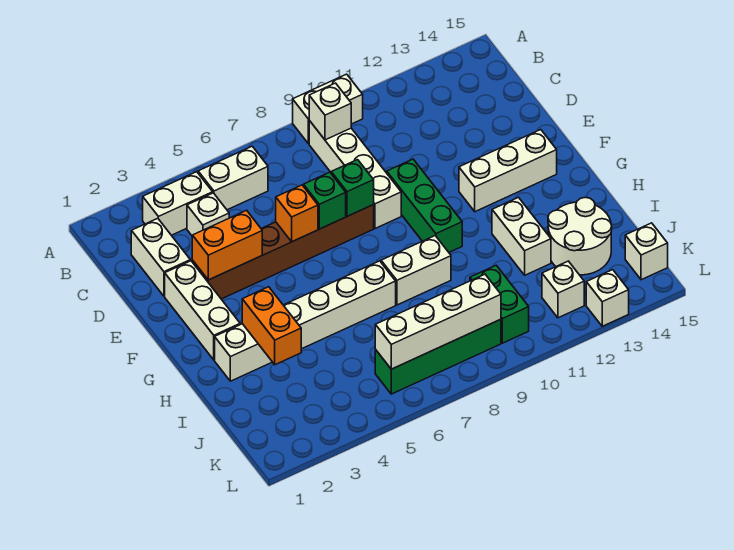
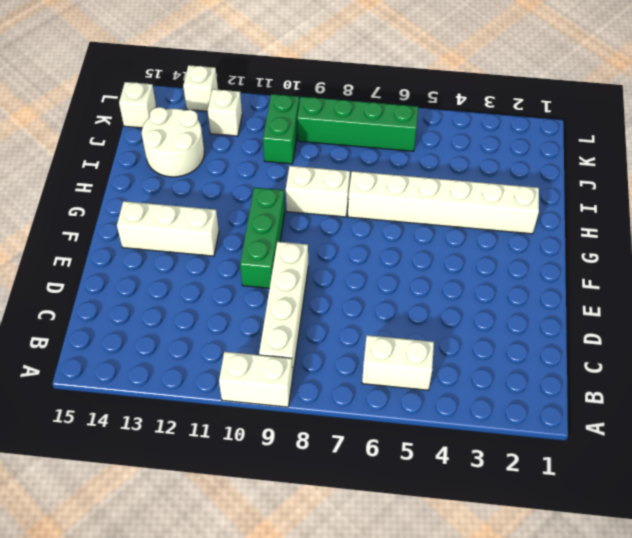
none -> white brick B3:B4 level 1
none -> white brick C2:D2 level 1
none -> white brick C4 level 1

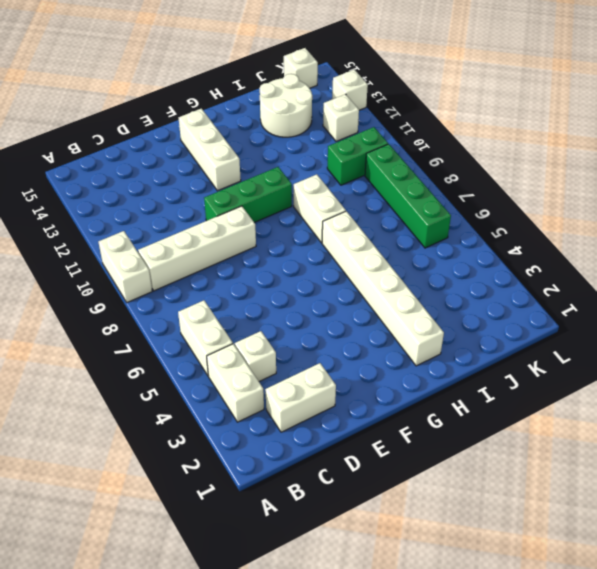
none -> white brick E2:G2 level 1
none -> brown brick E3:E8 level 1
none -> white brick H12:I12 level 1

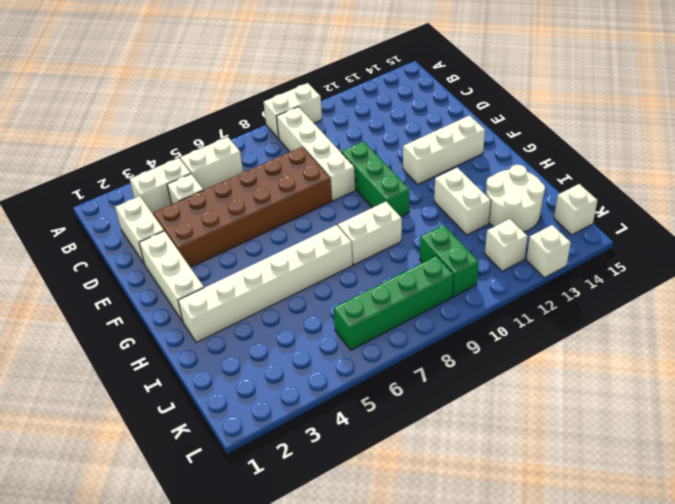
brown brick D3:E8 level 1 -> brown brick E3:E8 level 1
none -> white brick B9 level 2
none -> orange brick E3:E4 level 2
none -> orange brick E6 level 2

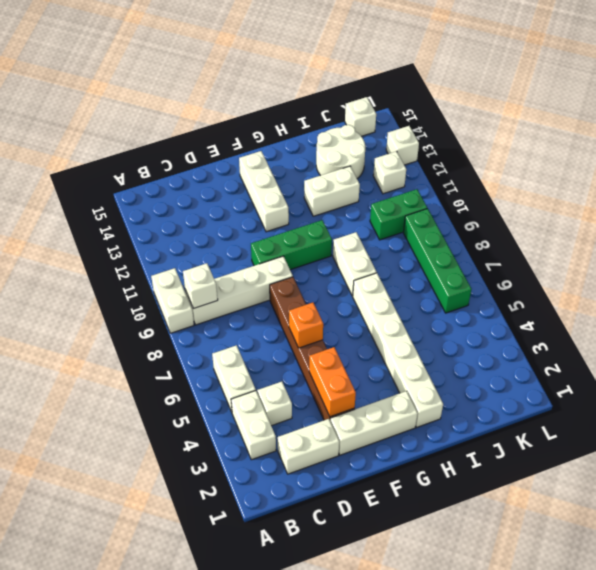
none -> green brick E7 level 2
none -> green brick E8 level 2
none -> orange brick H3:I3 level 2

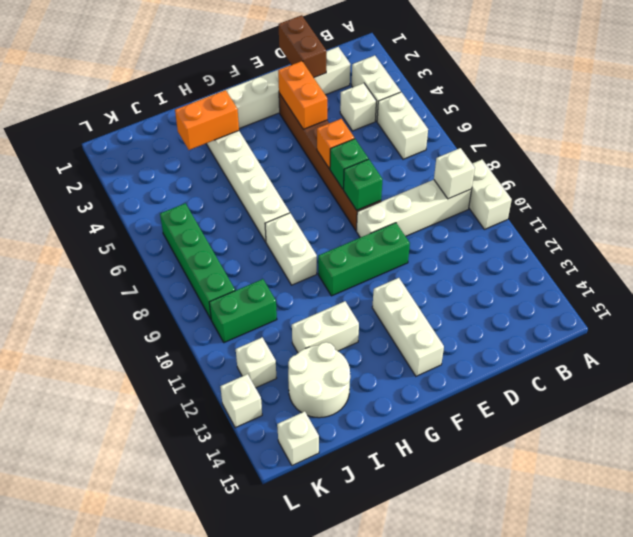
brown brick D1:D2 level 2 -> none
none -> white brick K6:K9 level 2

